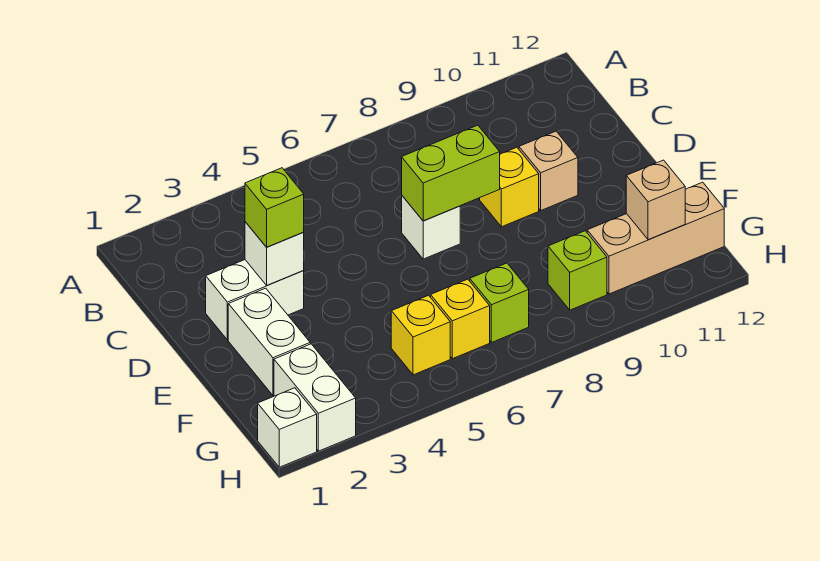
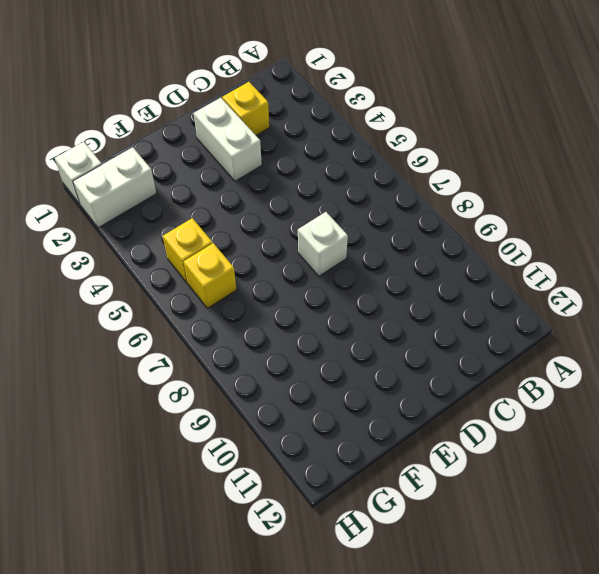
yellow brick C2 level 1 -> yellow brick D9 level 1
none -> tan brick D10 level 1
none -> white brick E2:F2 level 1
none -> lime brick G7 level 1

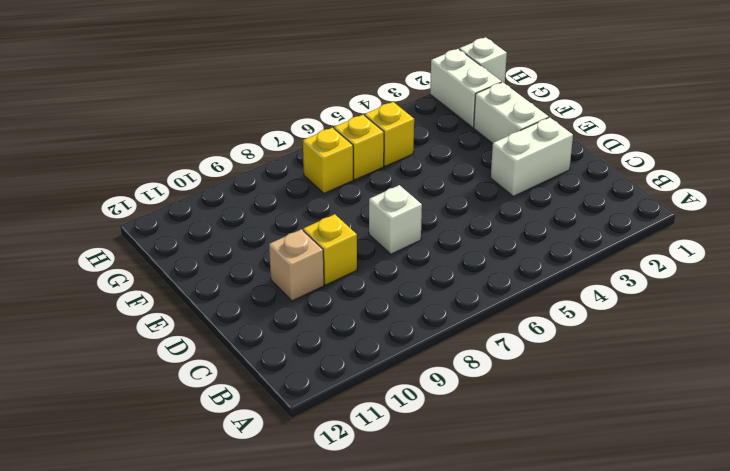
yellow brick G7 level 1 -> lime brick G7 level 1
none -> lime brick G9 level 1
none -> tan brick G10:G12 level 1
none -> white brick D3 level 2

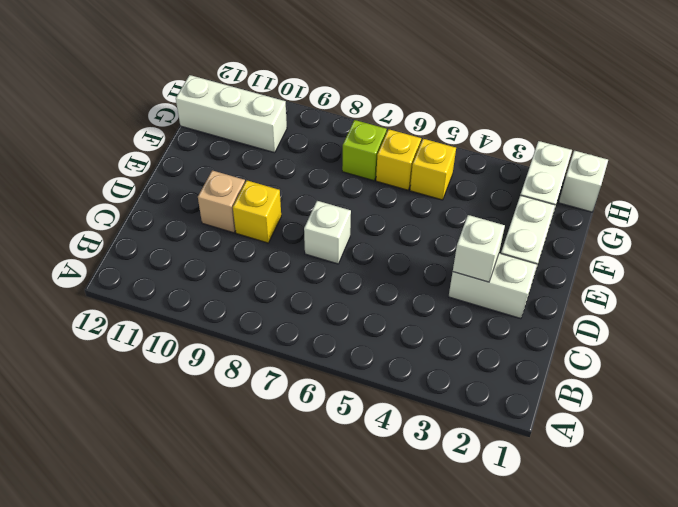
white brick G10:G12 level 1 -> tan brick G10:G12 level 1
none -> lime brick G9 level 1
none -> lime brick D7:D8 level 2
none -> tan brick G11 level 2

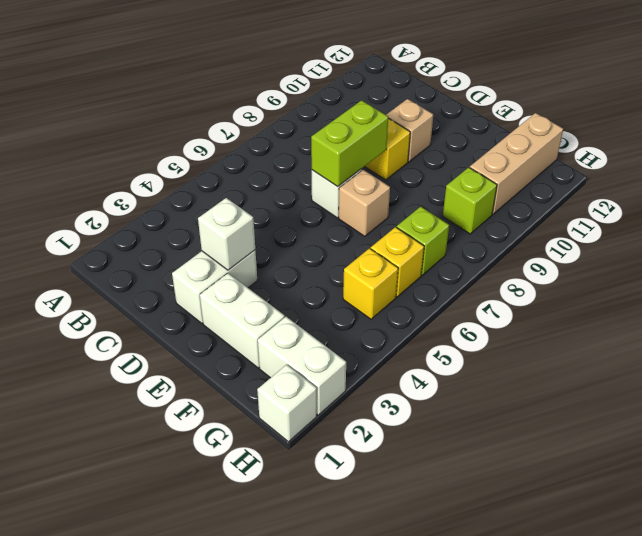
tan brick E7 level 1 -> tan brick G11 level 2
none -> lime brick D3 level 3

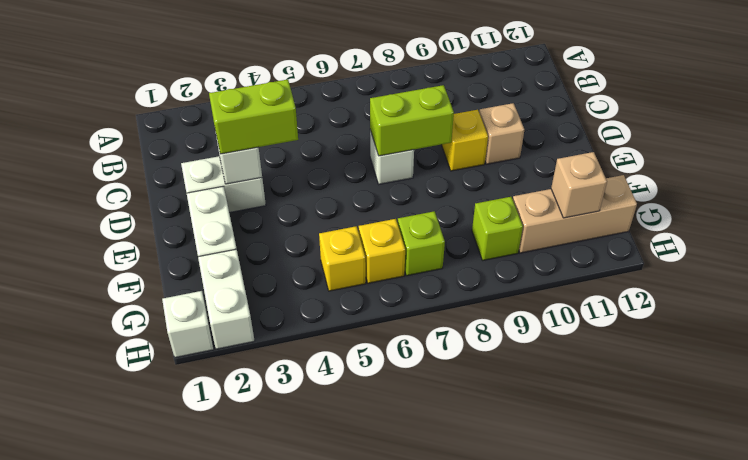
lime brick D3:D4 level 3 -> lime brick D3 level 3

